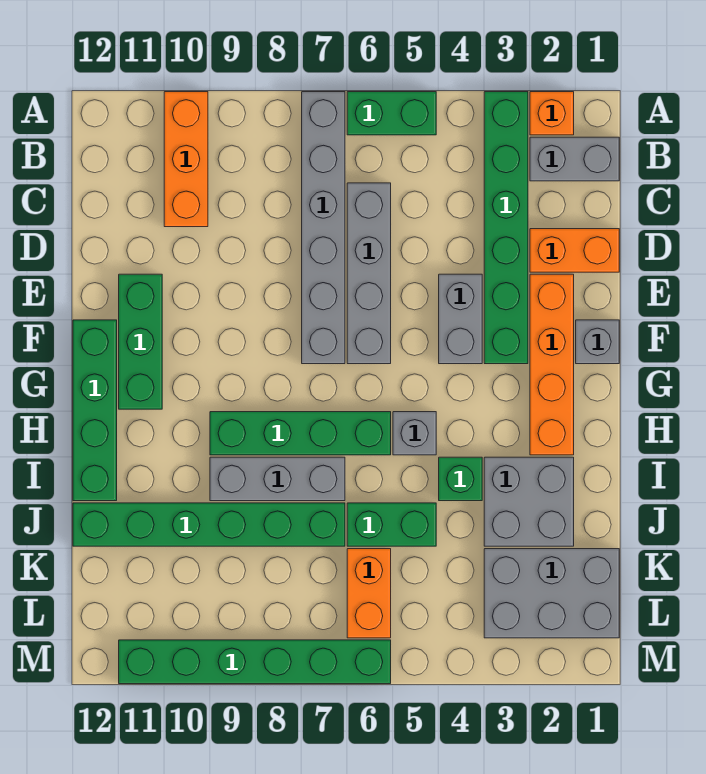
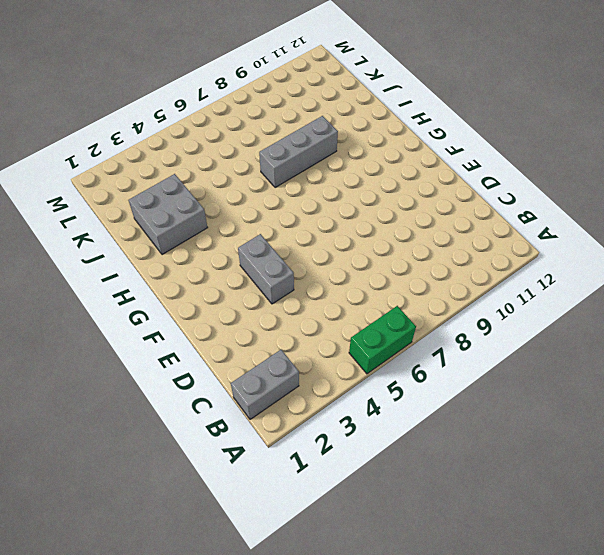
none -> orange brick A2 level 1
none -> green brick A3:F3 level 1
none -> grey brick A7:F7 level 1

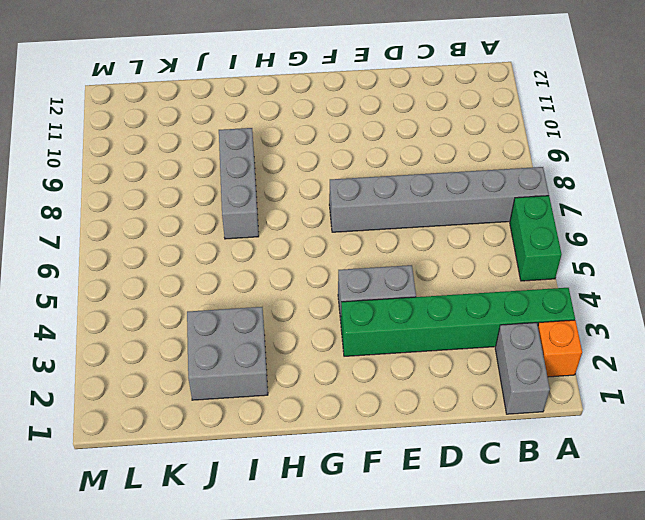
none -> orange brick A10:C10 level 1
none -> grey brick C6:F6 level 1
none -> orange brick D1:D2 level 1

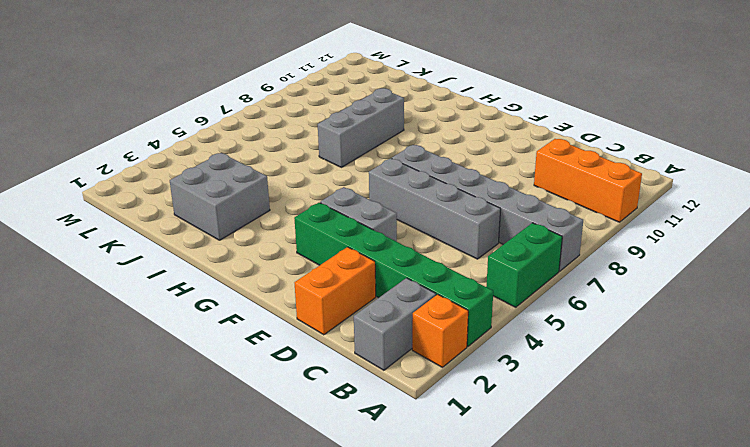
none -> orange brick E2:H2 level 1
none -> green brick E11:G11 level 1
none -> grey brick F1 level 1

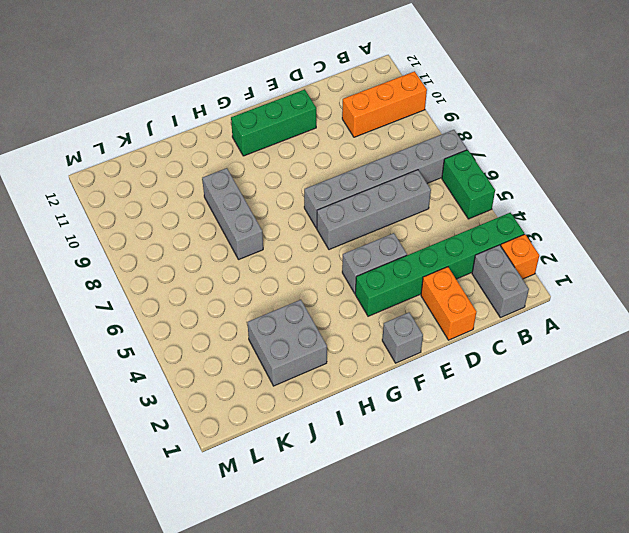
none -> orange brick E2:H2 level 1
none -> green brick F12:I12 level 1
none -> grey brick H5 level 1

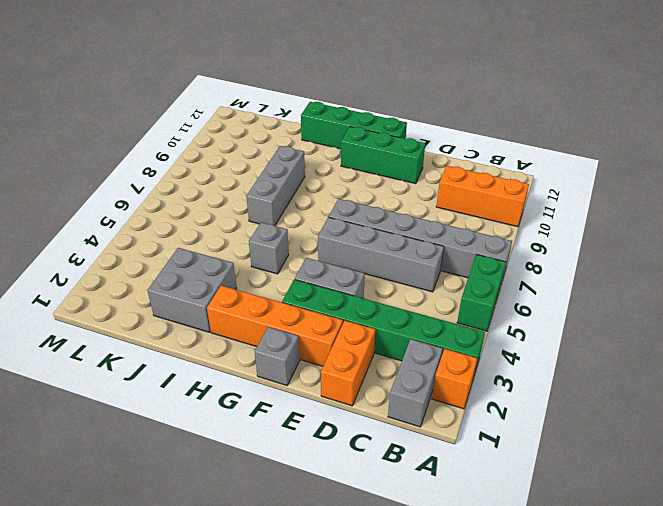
none -> green brick H6:H9 level 1
none -> green brick I4 level 1
none -> green brick J5:J6 level 1

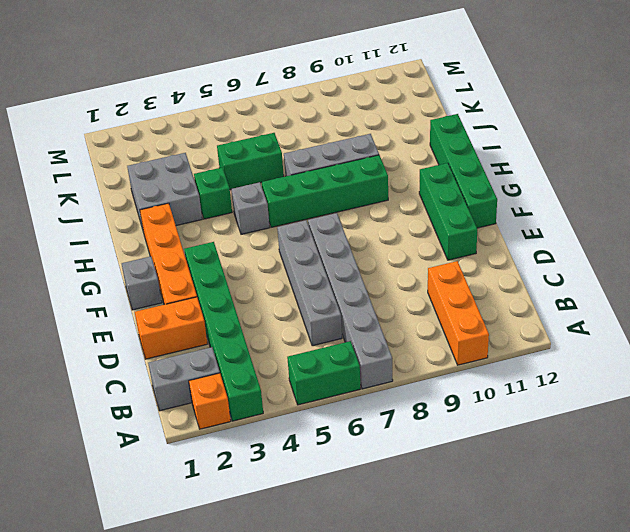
none -> grey brick E4:F4 level 1
none -> green brick J7:J12 level 1
none -> grey brick K1:L3 level 1

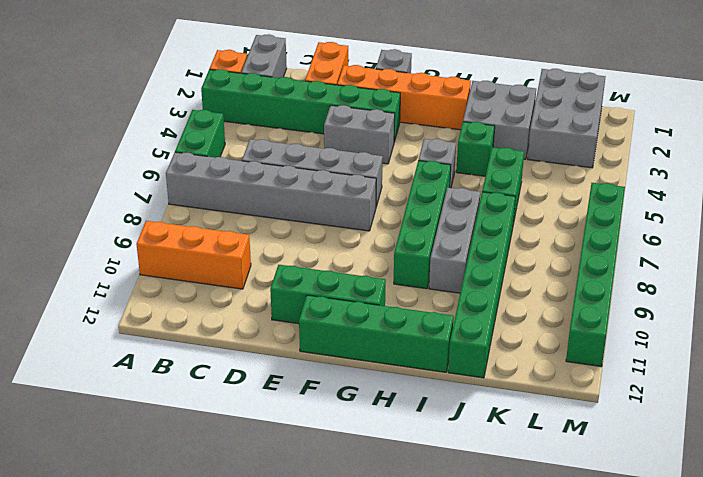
none -> orange brick K6:L6 level 1

